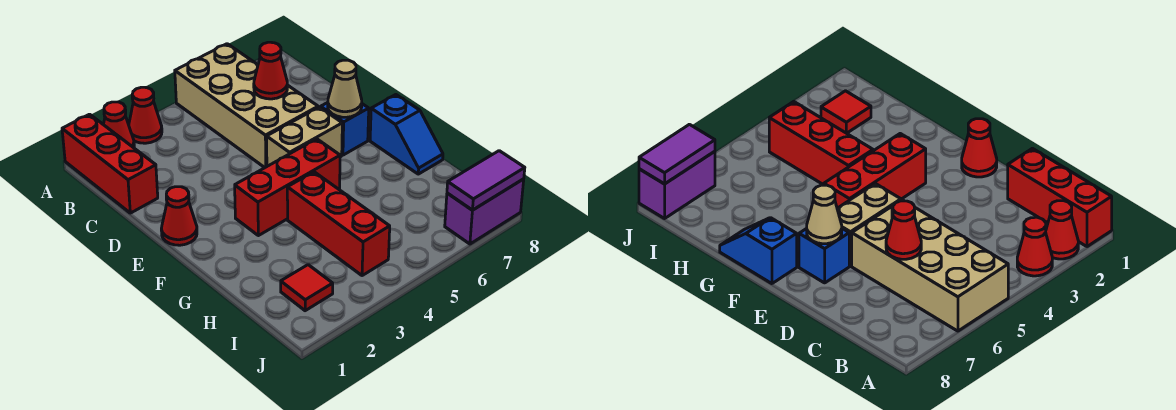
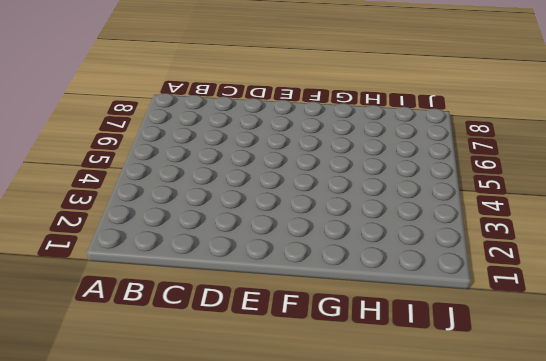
none -> red brick A1:C1 level 1
none -> red cone A2 level 1
none -> red cone A3 level 1

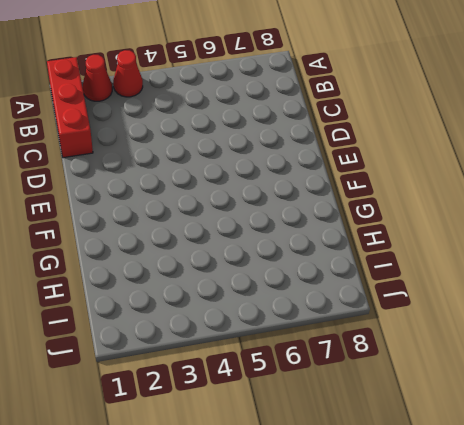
none -> tan brick A5:D6 level 1
none -> red cone E1 level 1
none -> tan brick E5:E6 level 1

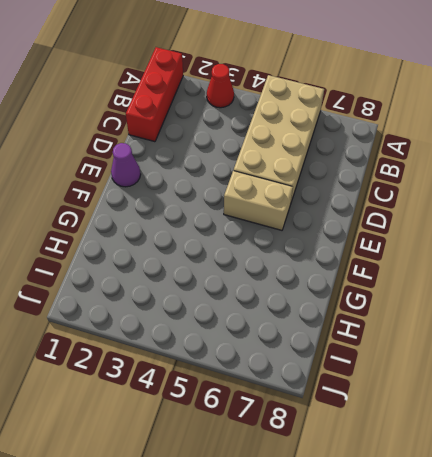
purple cone E1 level 1 -> red cone E1 level 1
none -> red cone A2 level 1
none -> blue brick E7 level 1
none -> red brick F3:F5 level 1

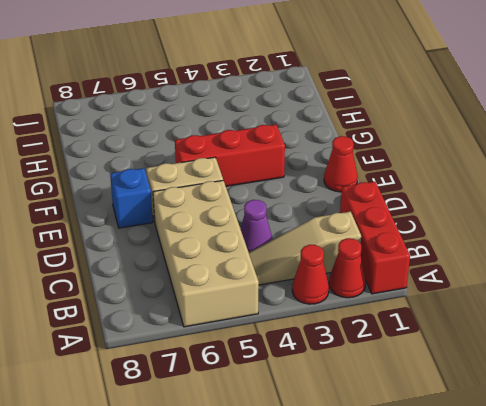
tan slope B2:B4 level 1 top 2 -> none
purple cone C4 level 1 -> none
none -> blue slope F8:G8 level 1 top F
none -> red brick G4:I4 level 1
none -> red tile I2 level 1

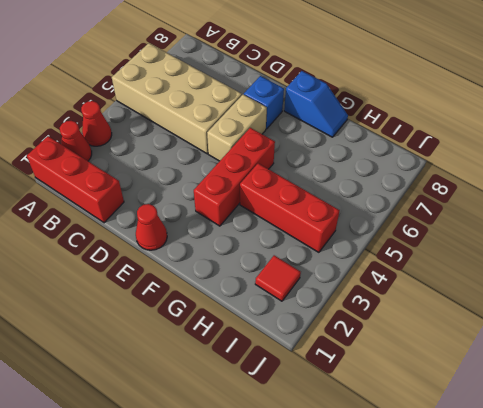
none -> purple brick J7:J8 level 1
none -> red cone C6 level 2
none -> tan cone E7 level 2

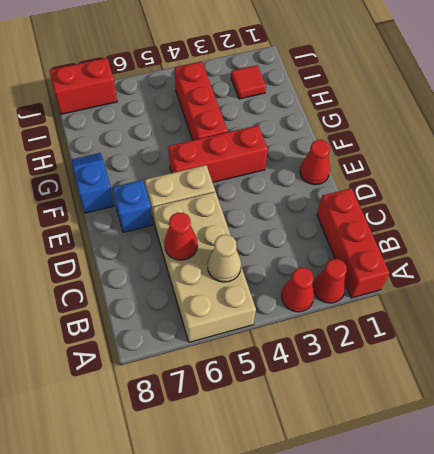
tan cone B5 level 2 -> tan cone E7 level 2
red brick J7:J8 level 1 -> purple brick J7:J8 level 1
none -> purple tile J7:J8 level 2

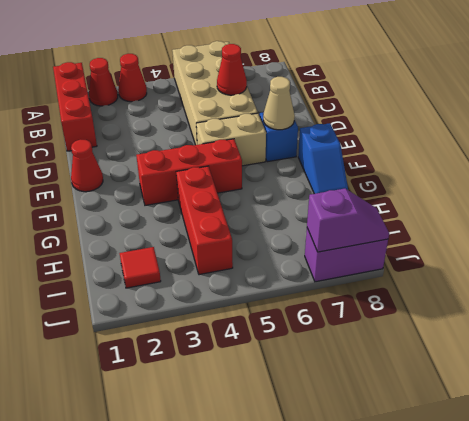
purple slope J7:J8 level 2 top 7 -> purple tile J7:J8 level 2

